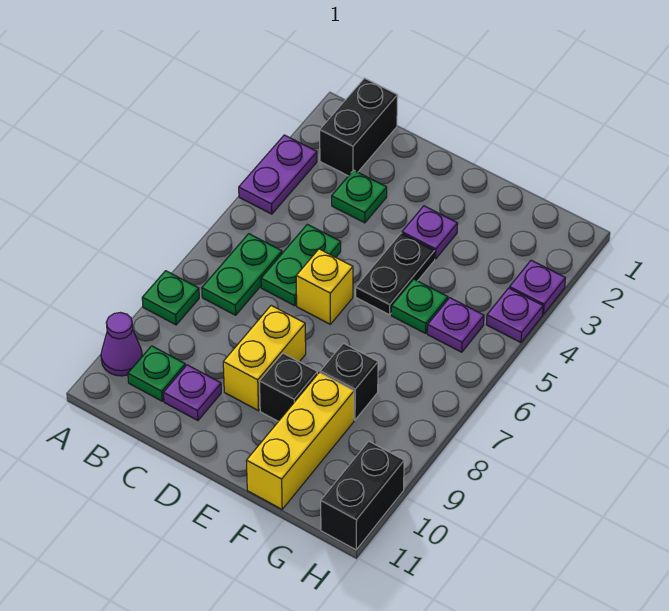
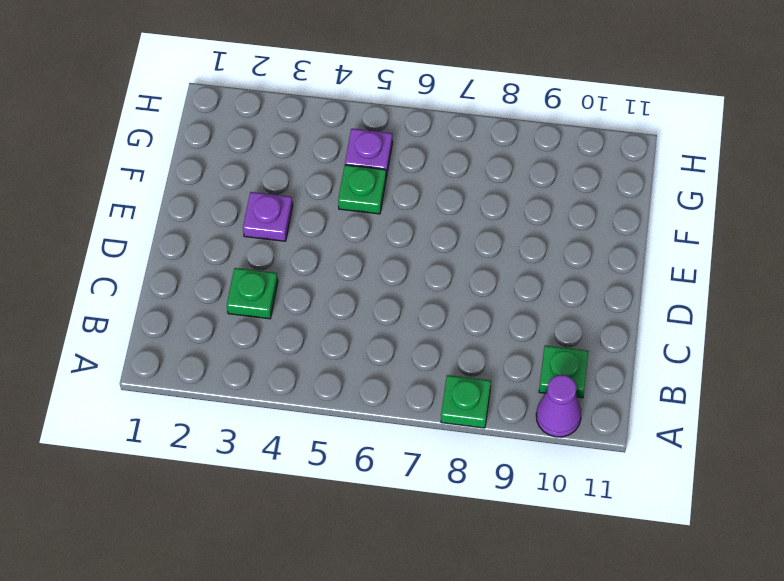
none -> purple plate A3:A4 level 1
none -> black brick B1:B2 level 1
none -> green plate B6:B7 level 1

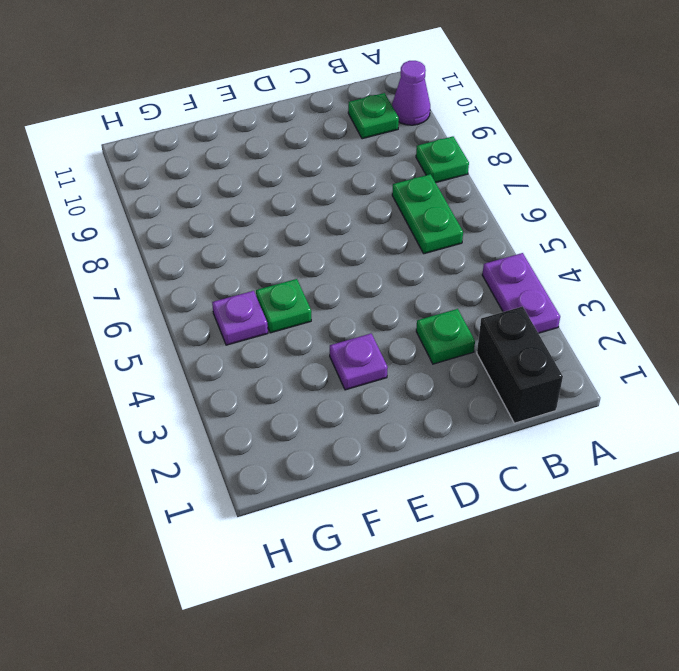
none -> green plate C5:C6 level 1
none -> purple plate C10 level 1
none -> yellow brick D6 level 1

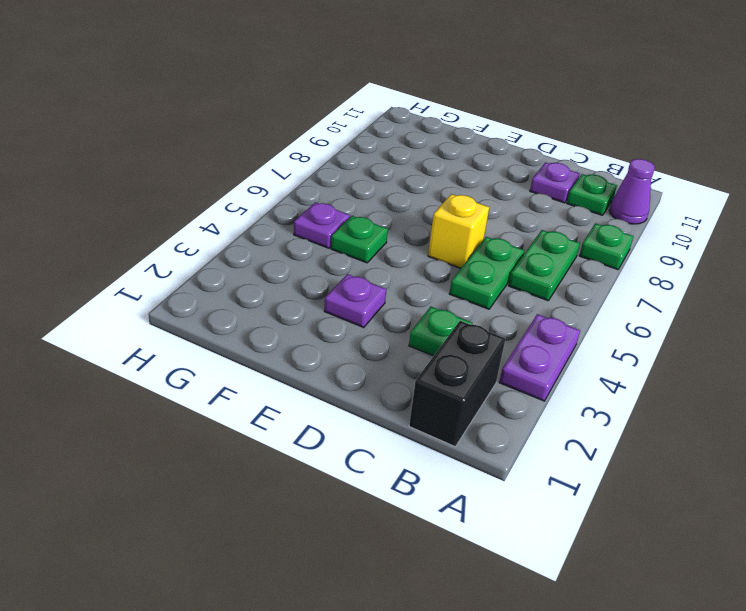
none -> yellow brick D8:D9 level 1
none -> black plate E4:E5 level 1
none -> black brick E9 level 1

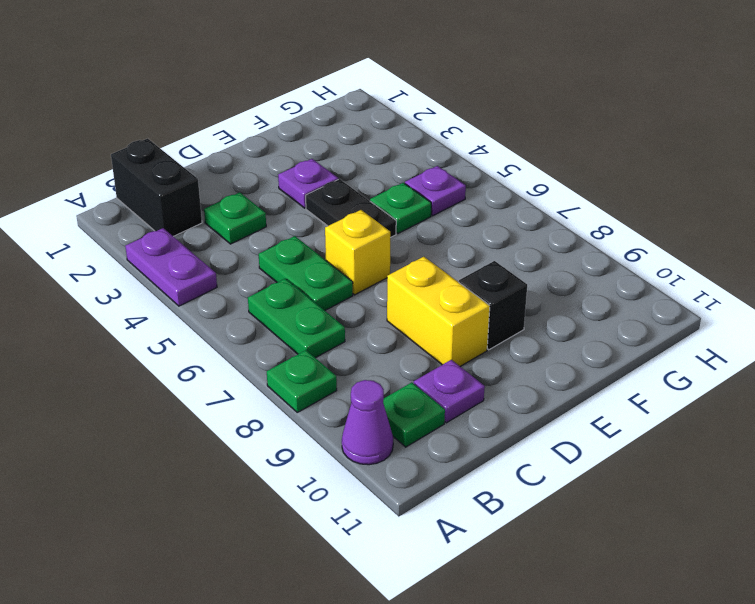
none -> black brick F8 level 1
none -> yellow brick F9:F11 level 1
none -> purple plate H3 level 1

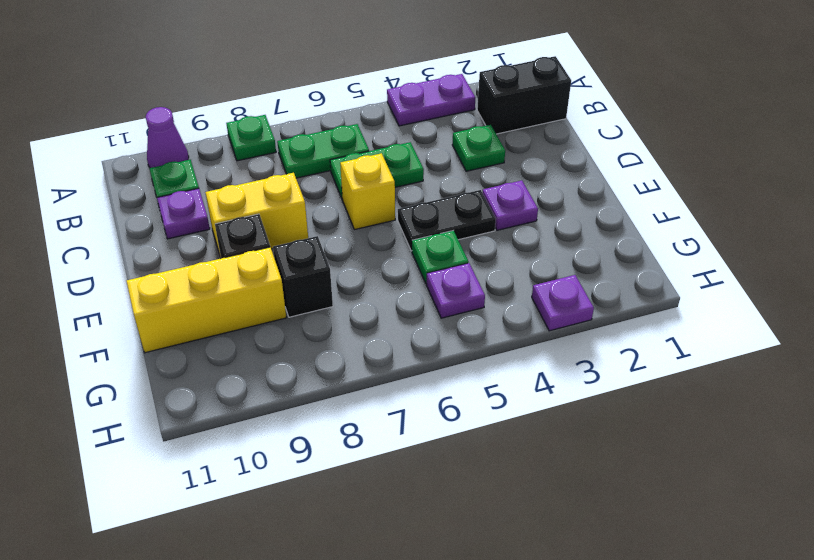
none -> purple plate H4 level 1
none -> black brick H10:H11 level 1

